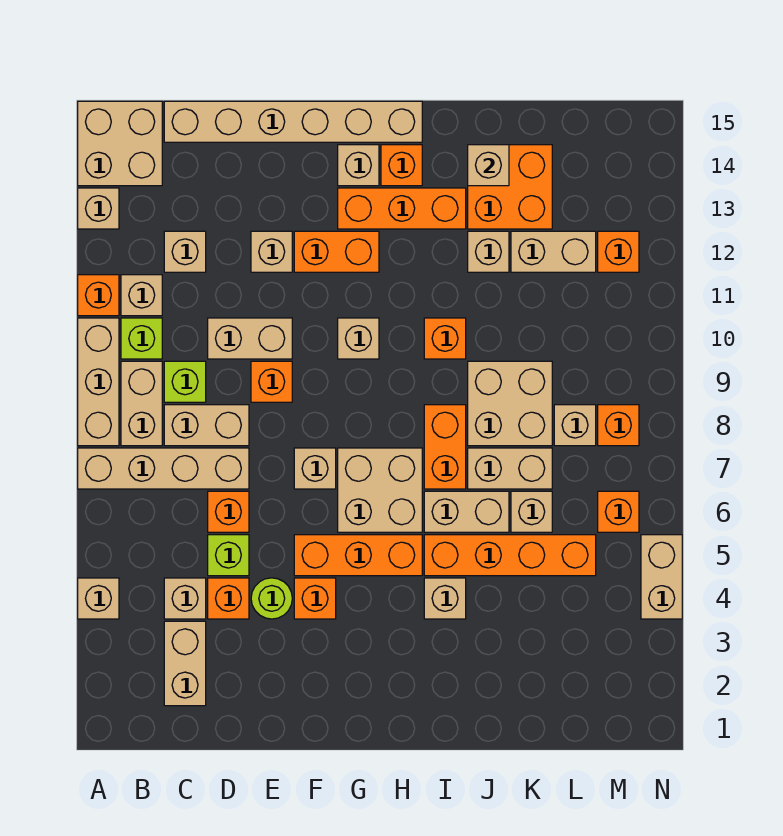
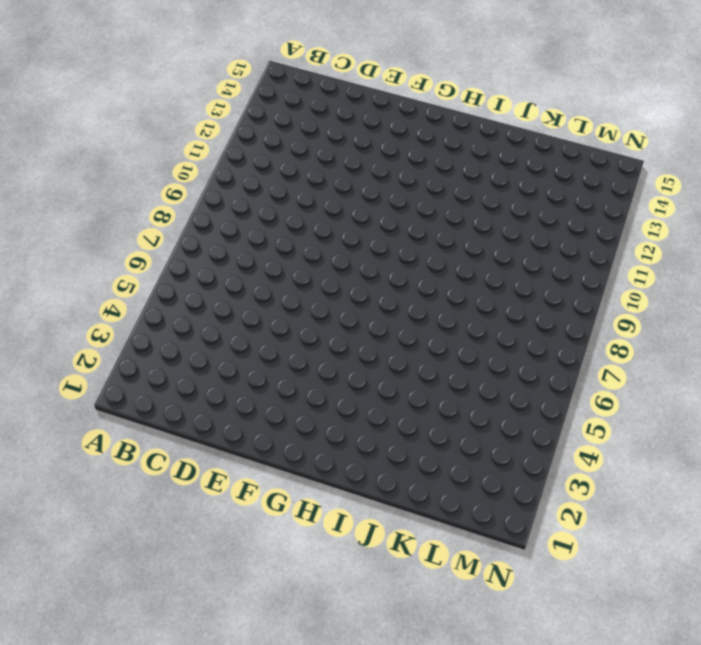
none -> tan brick A4 level 1
none -> tan brick A7:D7 level 1
none -> tan brick A8:A10 level 1
none -> orange brick A11 level 1

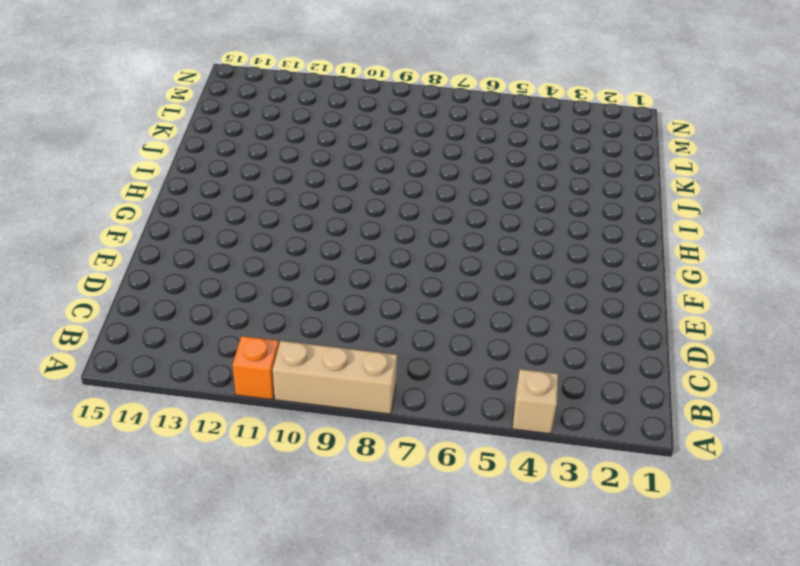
none -> tan brick A7:D7 level 1
none -> tan brick A13 level 1
none -> tan brick A14:B15 level 1
none -> tan brick B8:B9 level 1

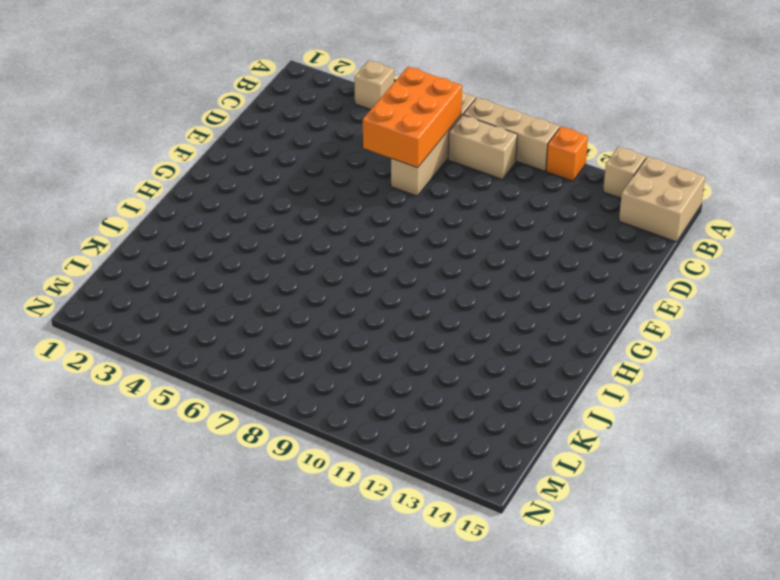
orange brick B6:D7 level 2 -> none
none -> lime brick B10 level 1
none -> tan brick B11 level 1
none -> tan brick C2:C3 level 1
none -> tan brick C4 level 1

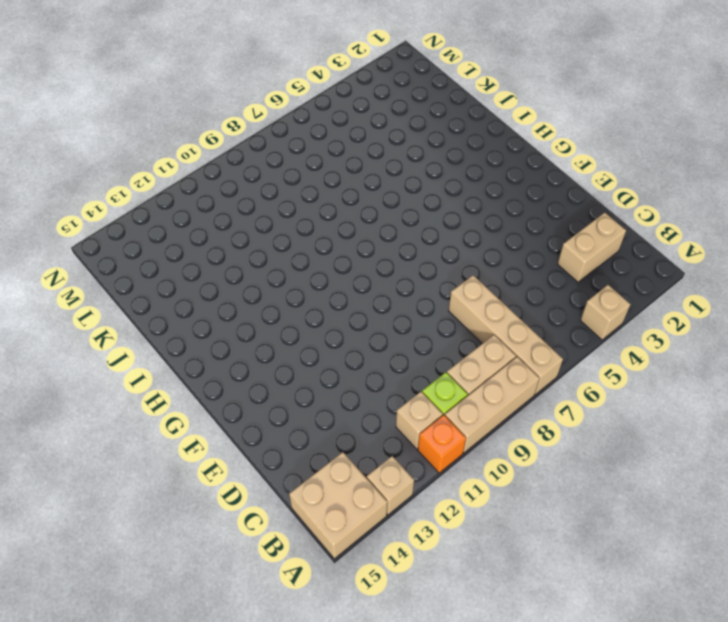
none -> tan brick C4 level 1
none -> tan brick C8:D8 level 1
none -> lime brick C9 level 1
none -> tan brick C12 level 1

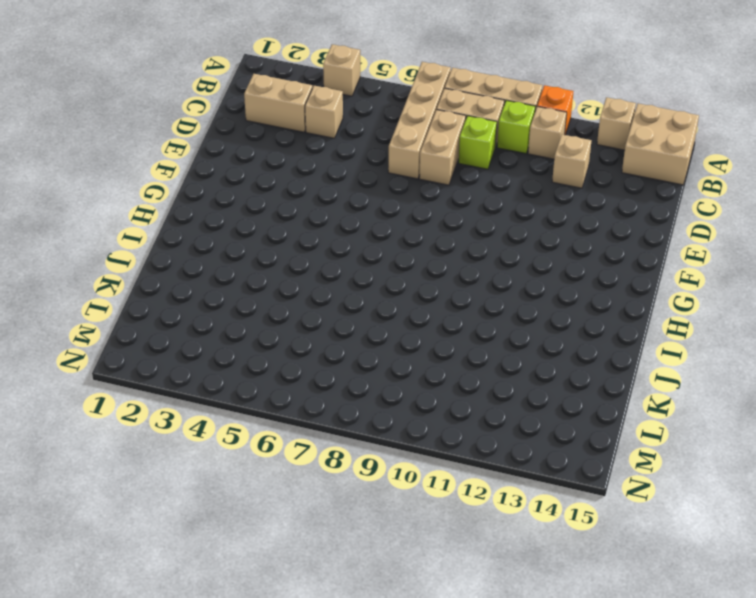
none -> tan brick C15:H15 level 1
none -> orange brick D4 level 1
none -> lime brick D5 level 1
none -> orange brick D6 level 1

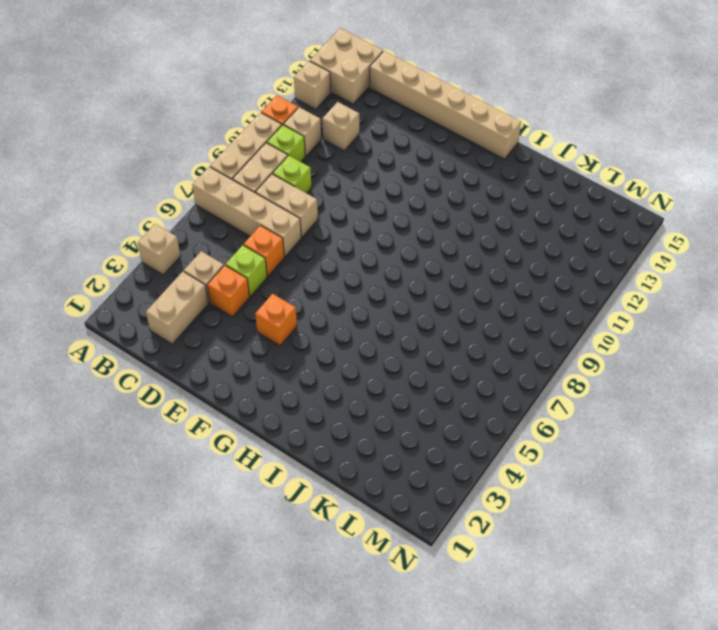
none -> tan brick D10:E10 level 1
none -> lime round brick E4 level 1
none -> orange brick E9 level 1
none -> tan brick E12 level 1

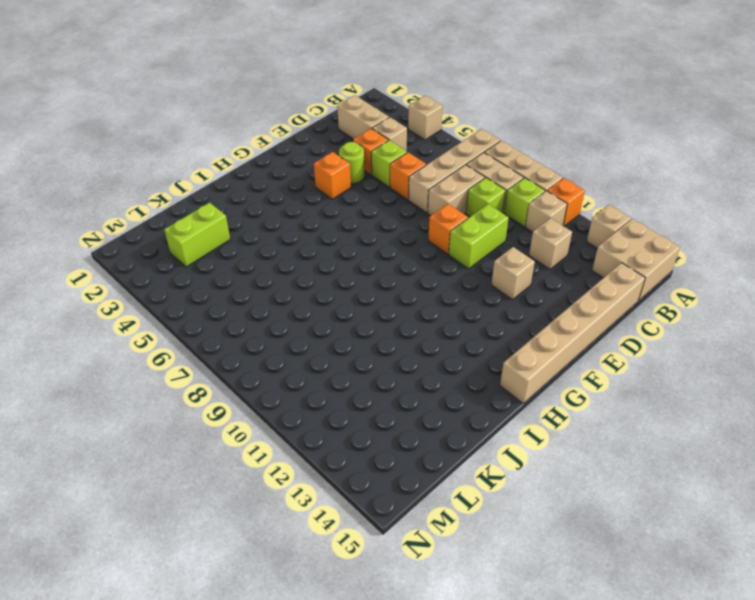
lime brick D10:E10 level 1 -> tan brick D10:E10 level 1
lime brick K3:L3 level 1 -> none
none -> orange brick F5:H5 level 1
none -> tan brick F7 level 1
none -> orange brick F12:G12 level 1
none -> tan brick G6:H7 level 1

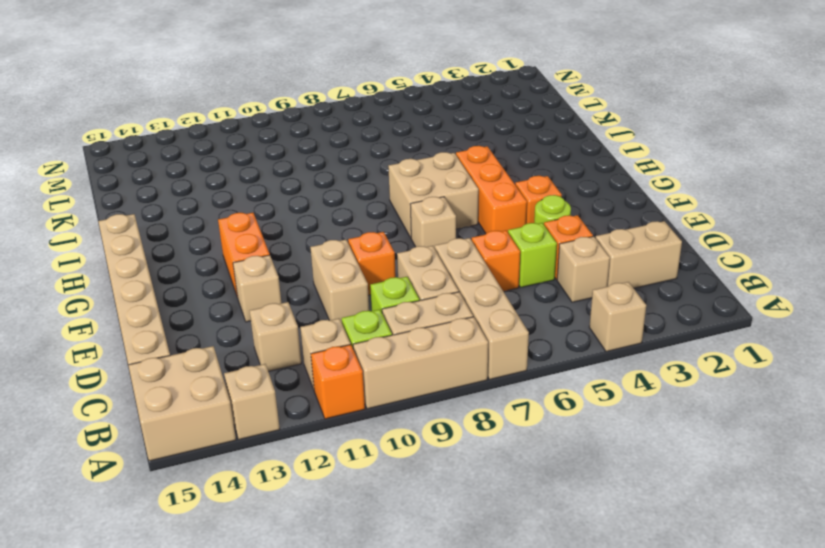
none -> tan brick G10 level 1
none -> orange brick G13:I13 level 1
none -> tan brick G14 level 1
none -> orange brick H14 level 1

